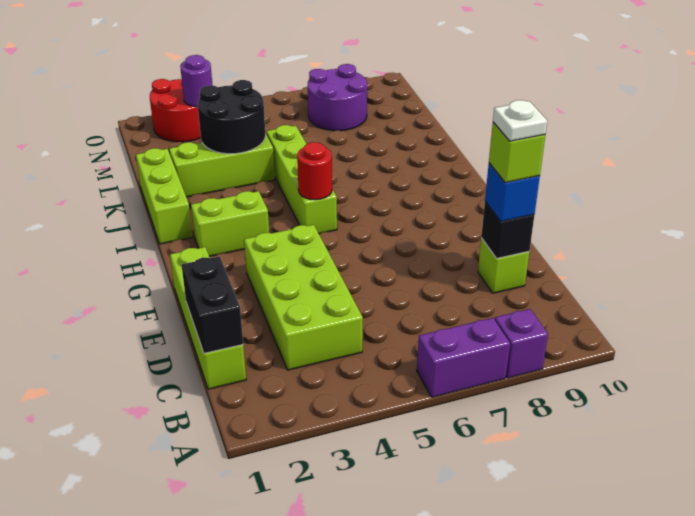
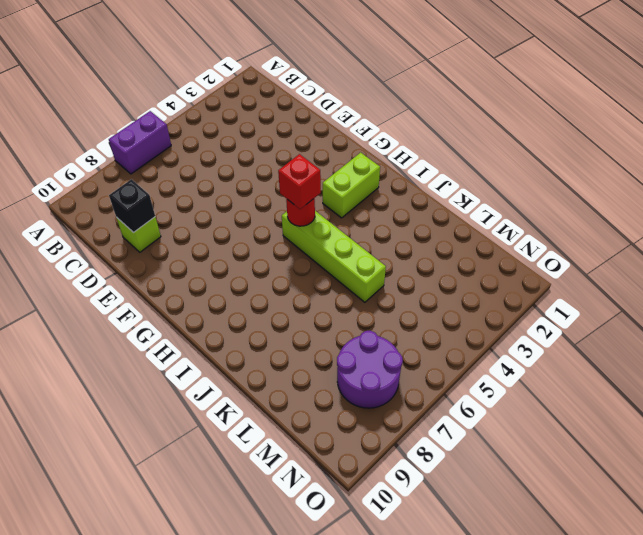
red brick H5 level 3 -> none
none -> purple brick A8 level 1
none -> lime brick C1:F1 level 1
none -> lime brick C3:F4 level 1

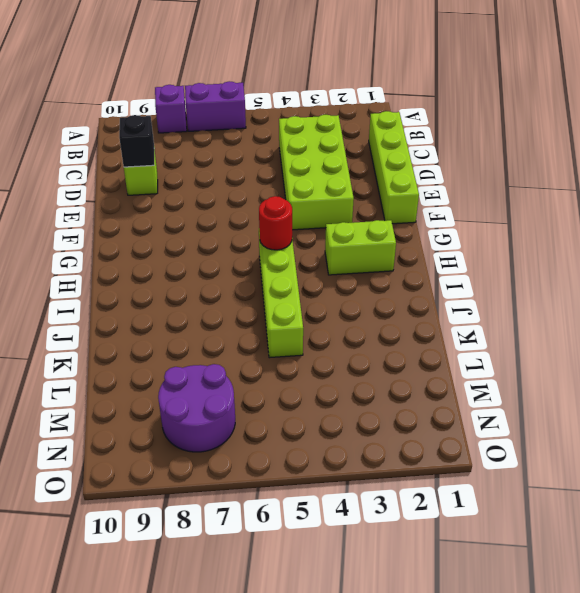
none -> lime brick I1:K1 level 1
none -> lime brick K2:K4 level 1
none -> red round brick N2:O3 level 1

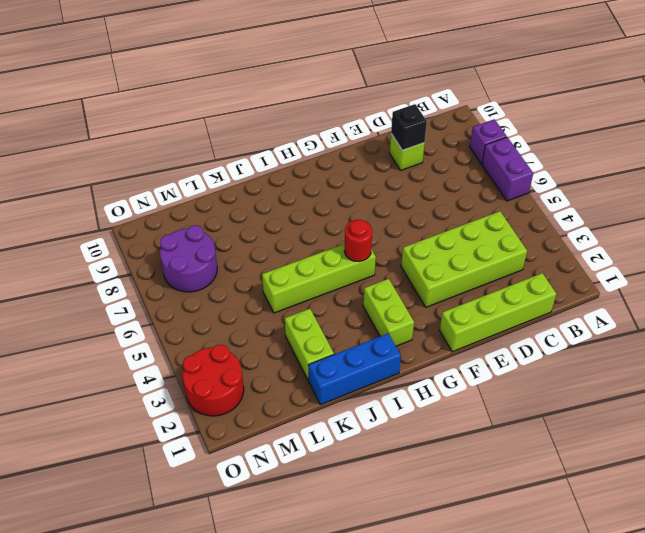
blue brick I1:K1 level 1 -> lime brick I1:K1 level 1
lime brick K2:K3 level 1 -> lime brick K2:K4 level 1
none -> black brick C1:D1 level 2
none -> black round brick K3:L4 level 2
none -> purple round brick N3 level 2

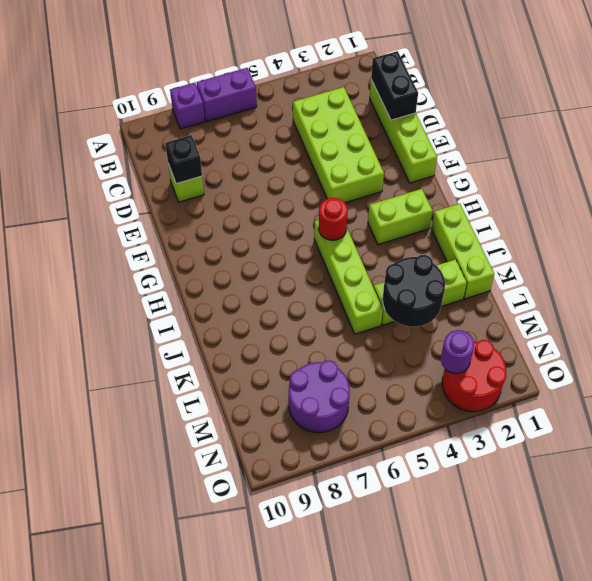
none -> blue brick D9 level 3
none -> lime brick D9 level 4
none -> white plate D9 level 5

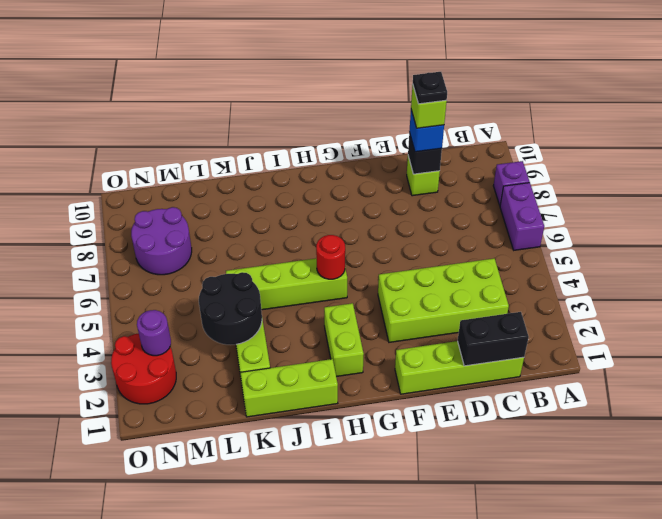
black plate D9 level 5 -> white plate D9 level 5

